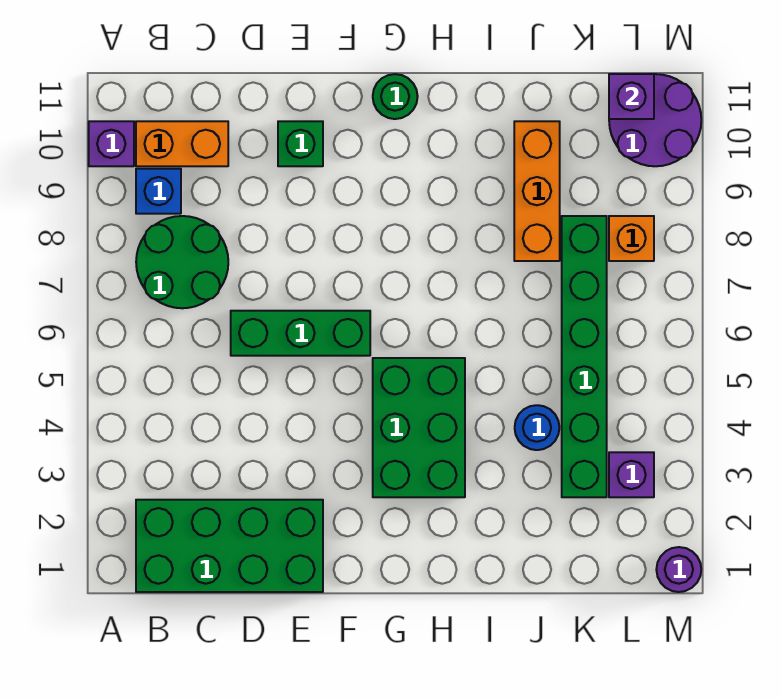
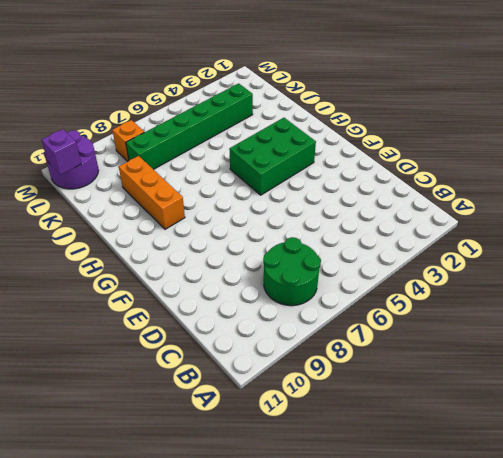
orange brick H9:J9 level 1 -> orange brick J8:J10 level 1
none -> purple brick A10 level 1
none -> green brick B1:E2 level 1
none -> blue brick B9 level 1

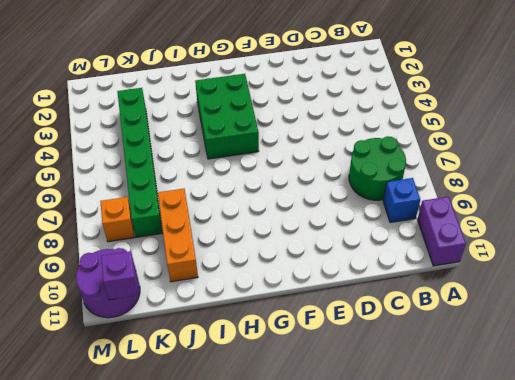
purple brick A10:A11 level 1 -> purple brick A10 level 1
none -> green brick B1:E2 level 1
none -> orange brick B10:C10 level 1
none -> green brick D6:F6 level 1

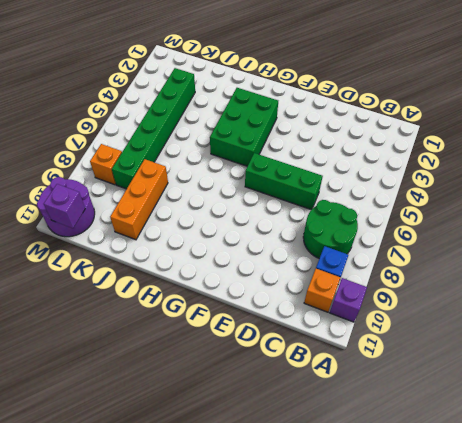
orange brick B10 level 1 -> orange brick B10:C10 level 1
none -> green brick B1:E2 level 1
none -> green brick E10 level 1
none -> green round brick G11 level 1

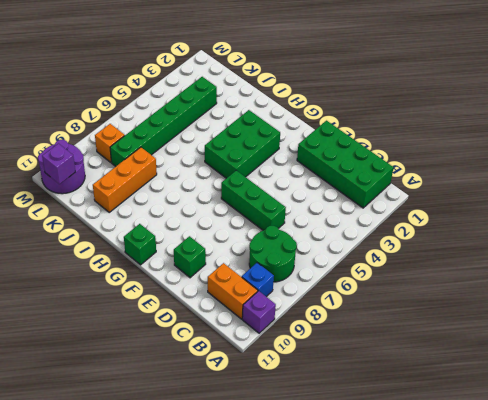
green brick G11 level 1 -> green round brick G11 level 1
none -> blue round brick J4 level 1
none -> purple brick L3 level 1
none -> purple round brick M1 level 1

